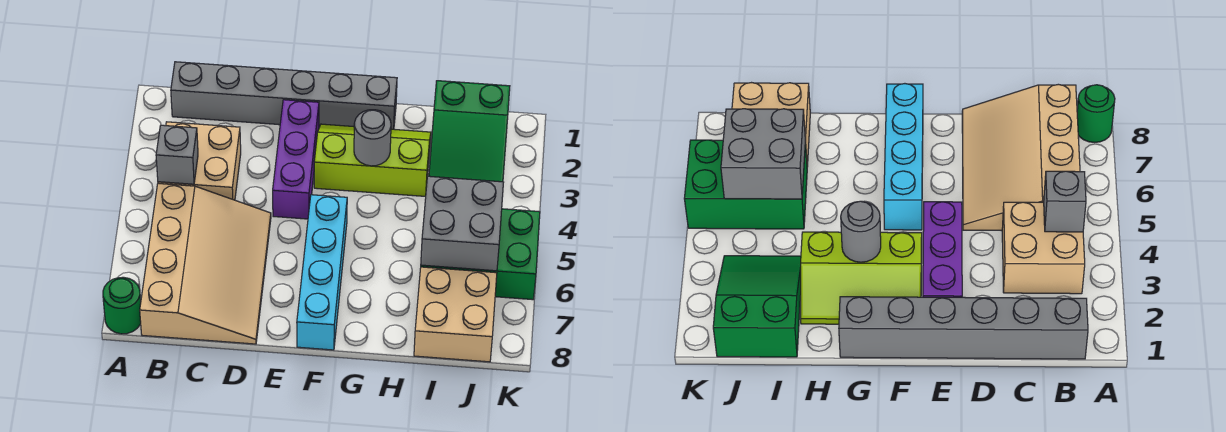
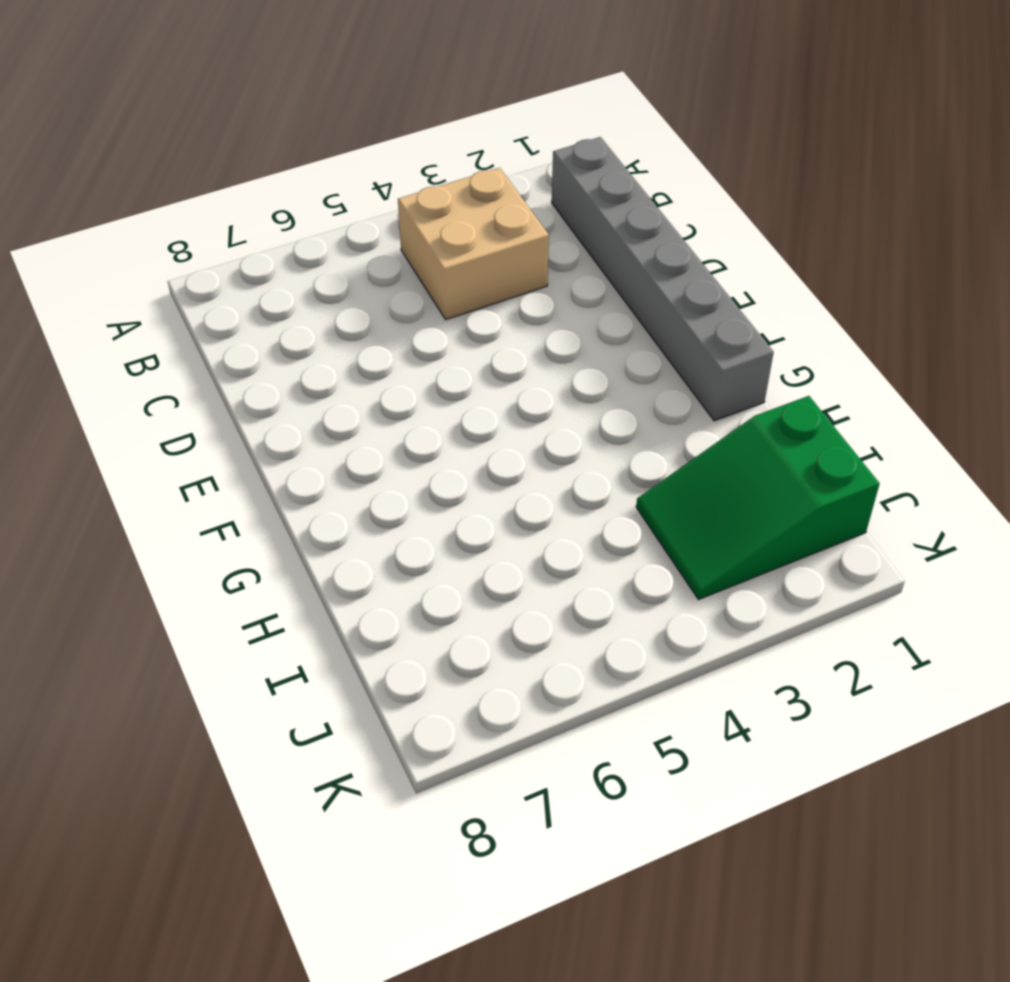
none -> green round brick A8 level 1
none -> tan slope B5:D8 level 1 top B
none -> purple brick E2:E4 level 1

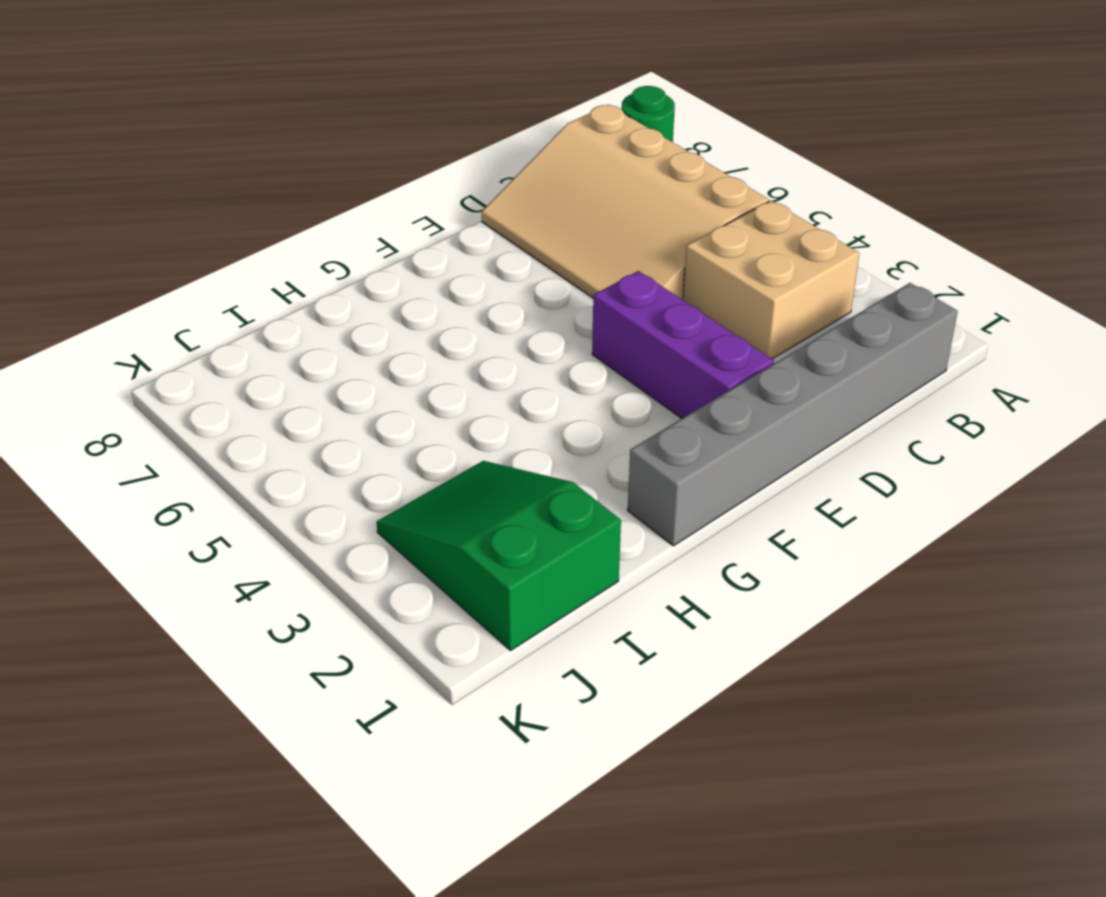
none -> lime slope F2:H3 level 1 top 3
none -> cyan brick F5:F8 level 1
none -> green brick I5:K6 level 1

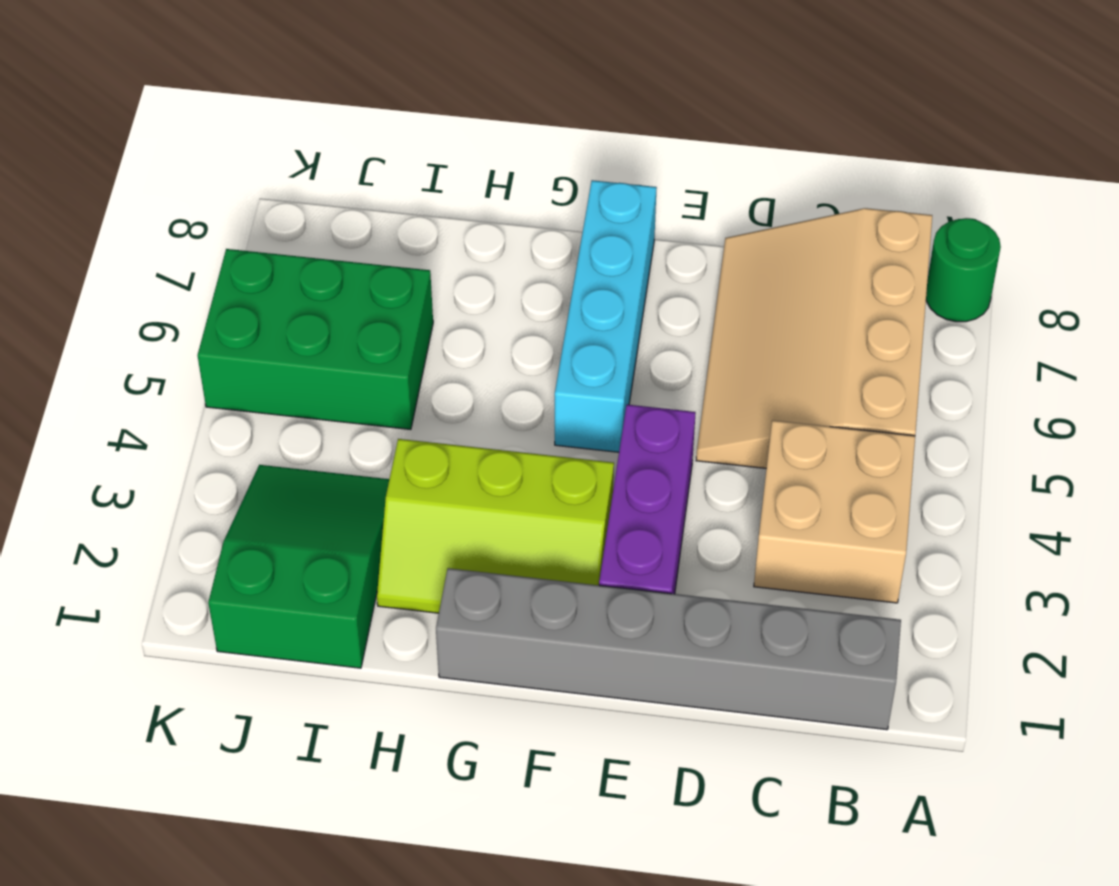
none -> tan brick I7:J8 level 1
none -> grey brick B4 level 2
none -> grey round brick G3 level 2

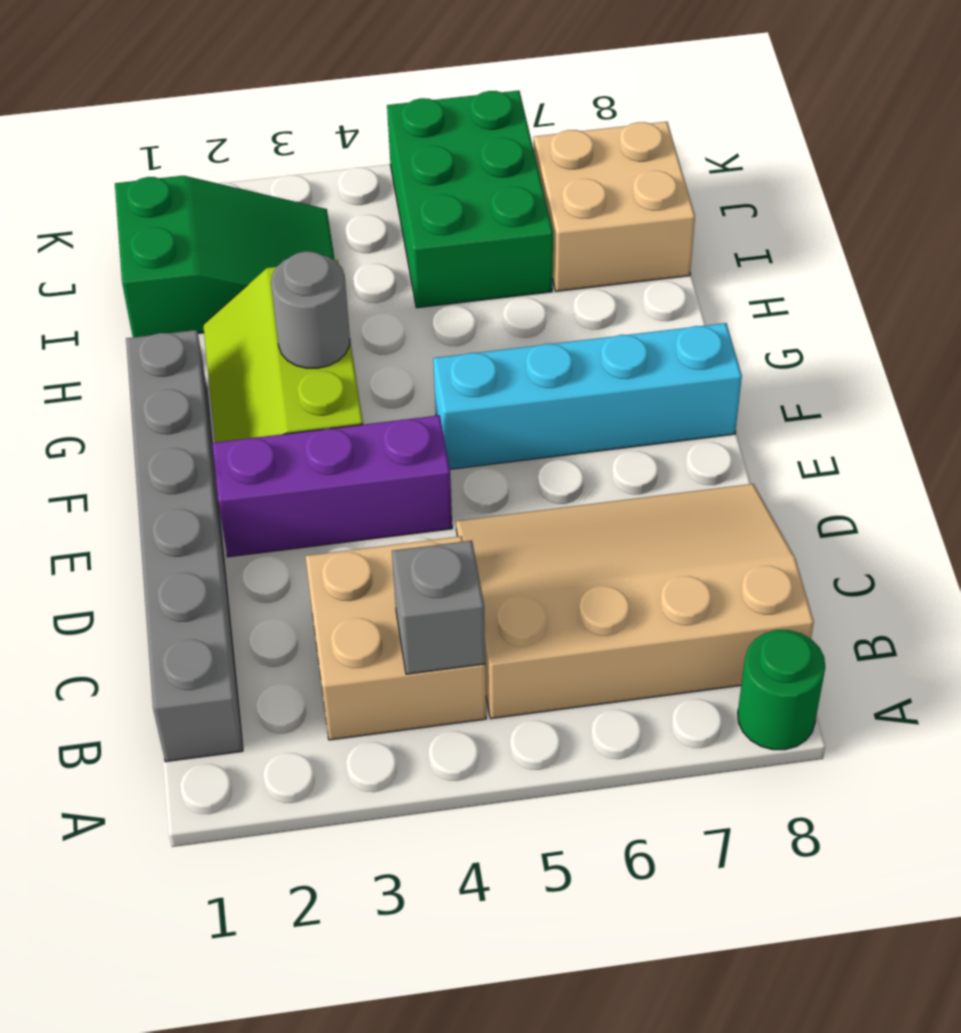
none -> grey brick I5:J6 level 2

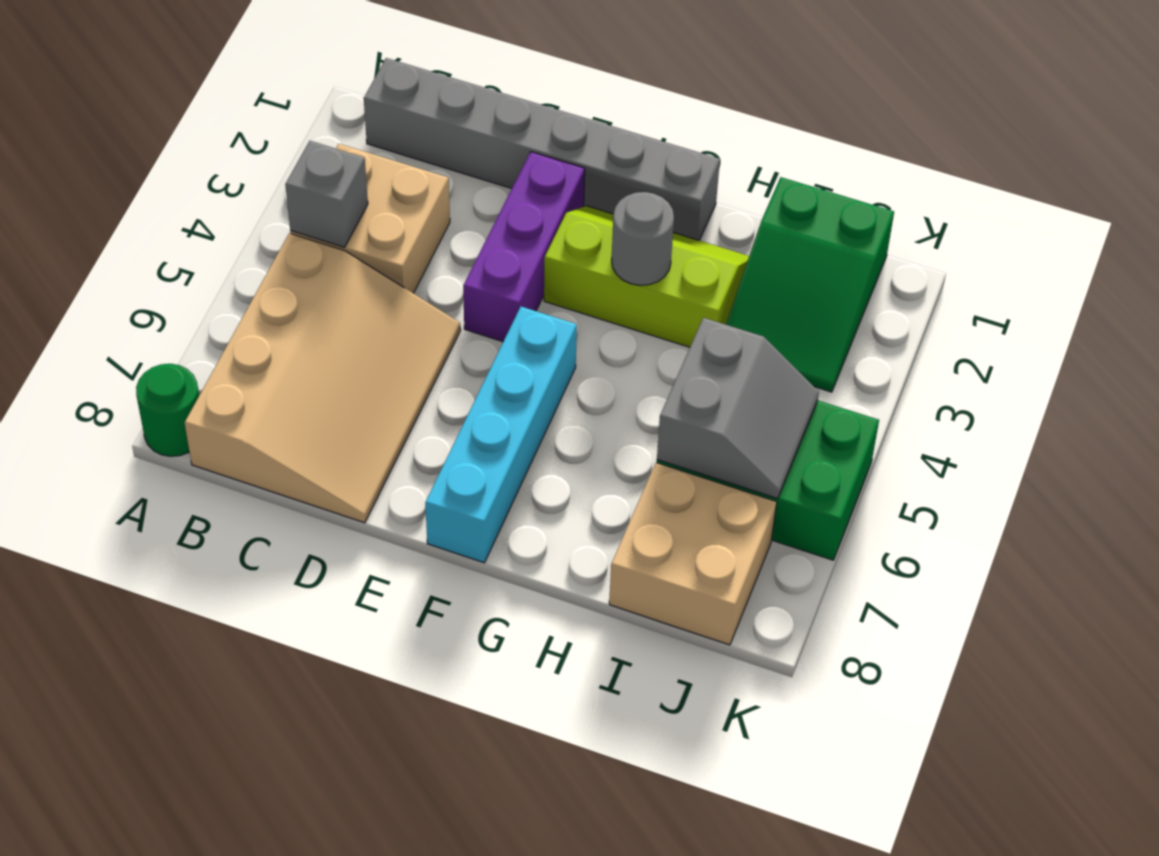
grey slope I5:J6 level 2 top I -> grey brick I5:J6 level 2

